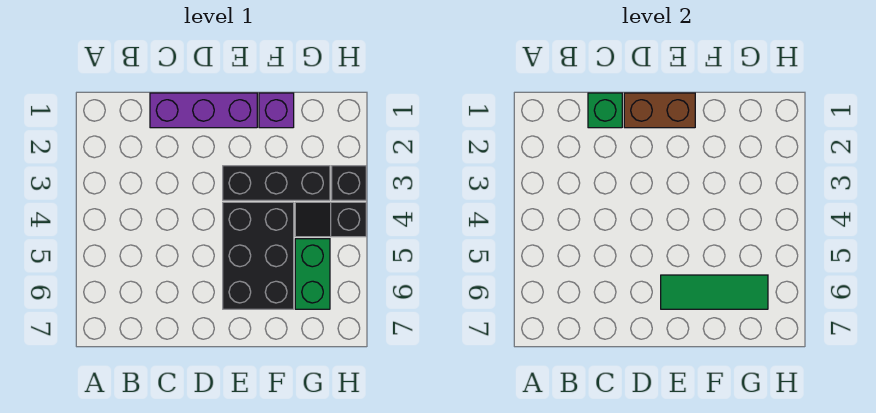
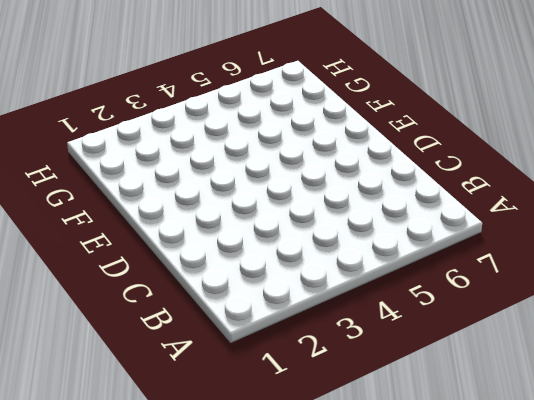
none -> purple brick C1:E1 level 1
none -> black brick E3:G3 level 1

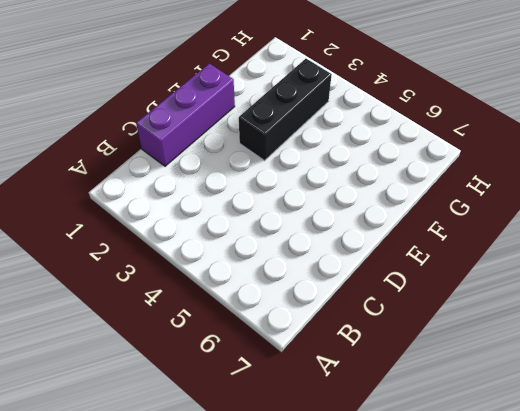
none -> black brick E4:F6 level 1
none -> purple brick F1 level 1

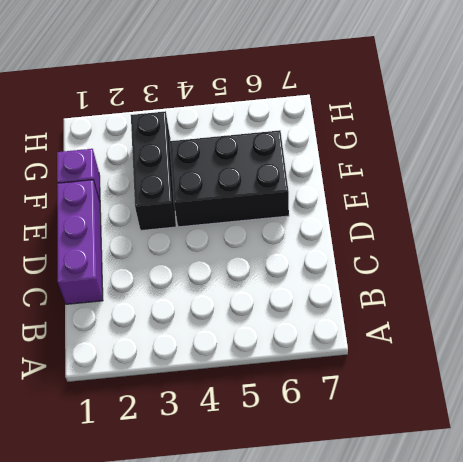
none -> black slope G4:H4 level 1 top H
none -> green brick G5:G6 level 1

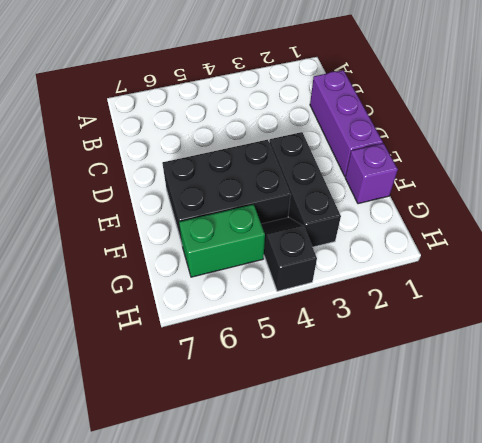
none -> black brick H3 level 1
none -> green brick C1 level 2

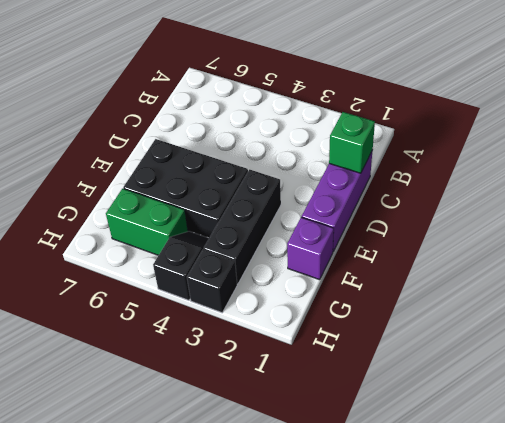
none -> brown brick D1:E1 level 2
none -> green tile E6:G6 level 2

